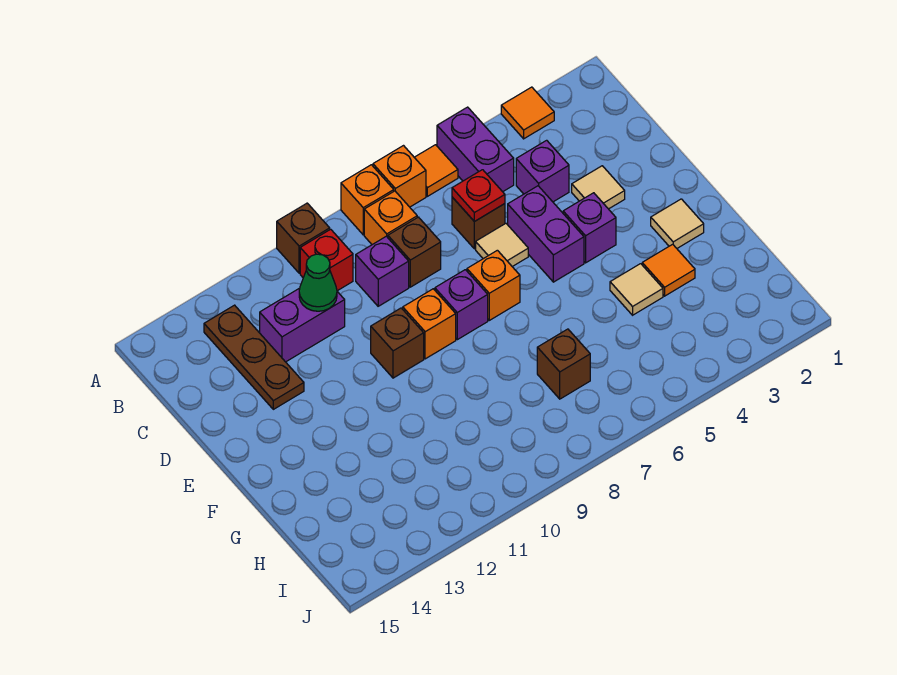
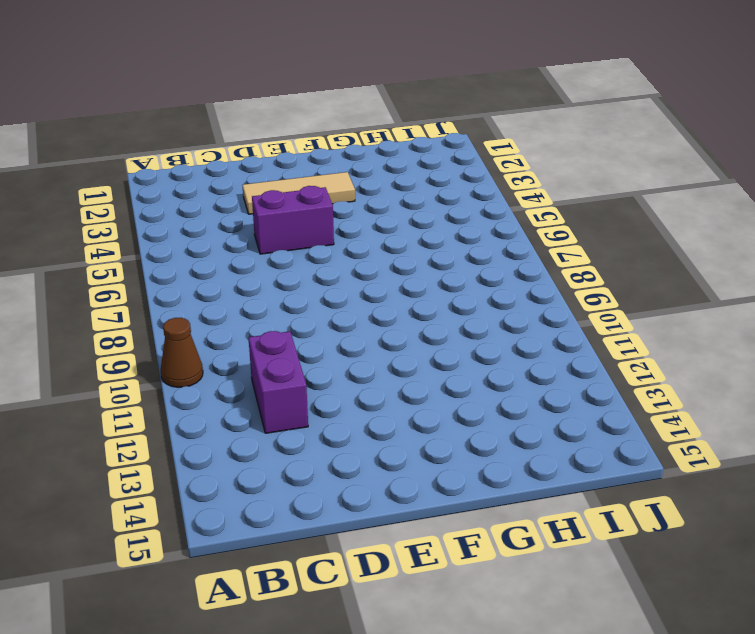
brown cone A10 level 1 -> brown brick A10 level 1
tan tile D3:F3 level 1 -> tan tile D3 level 1
none -> orange tile A3 level 1
none -> purple brick A5:B5 level 1
none -> orange tile A6 level 1

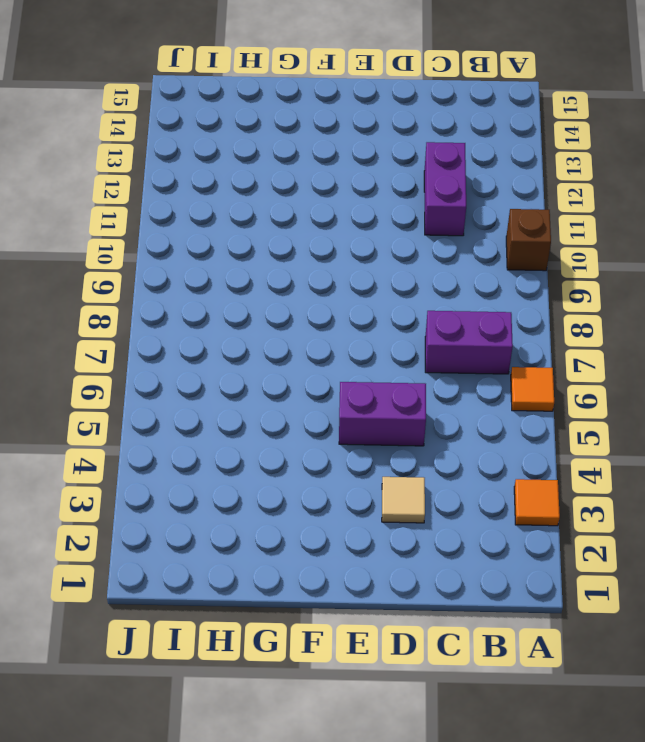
purple brick B7:C7 level 1 -> purple brick A5:B5 level 1
none -> orange brick A7 level 1
none -> orange brick A8 level 1
none -> orange brick B8 level 1

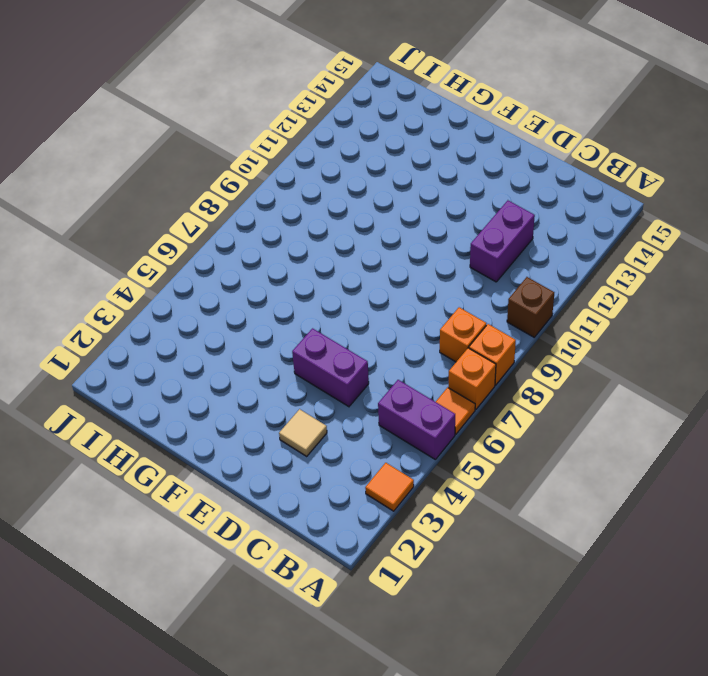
none -> red brick B10 level 1
none -> brown plate B13:D13 level 1
none -> purple brick C4 level 1

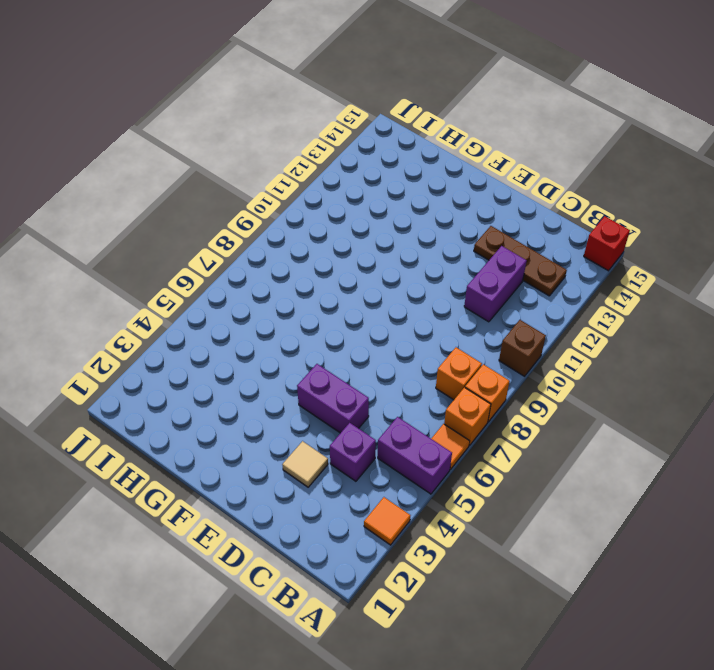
red brick A15 level 1 -> red brick B10 level 1
none -> brown brick C6 level 1
none -> brown brick C8 level 1
none -> purple brick C9 level 1

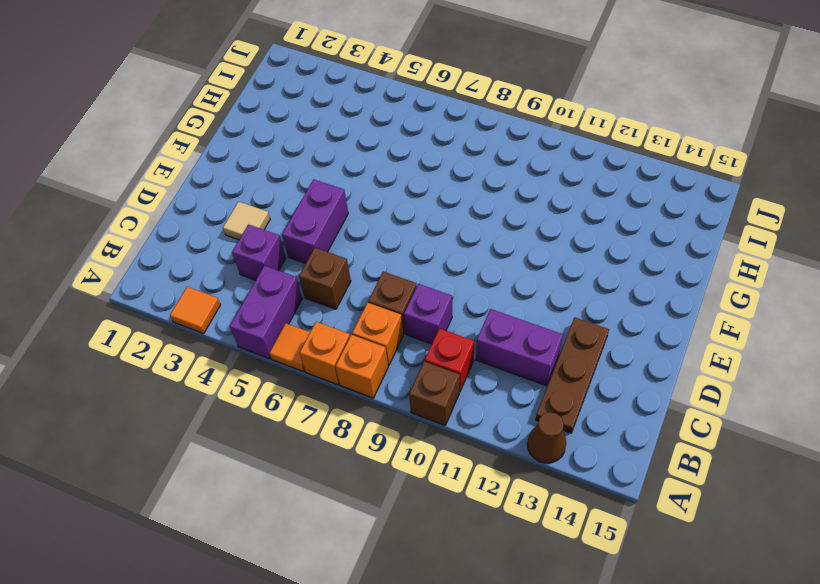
brown cone A13 level 1 -> none
none -> tan tile D6 level 1
none -> purple brick E4 level 1
none -> orange brick E7 level 1

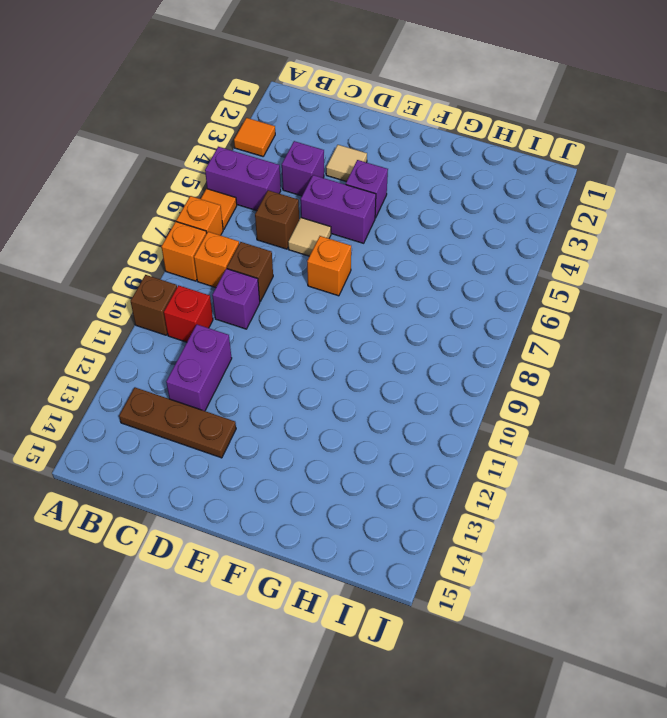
none -> purple brick E8 level 1
none -> orange brick E9 level 1
none -> brown brick E10 level 1

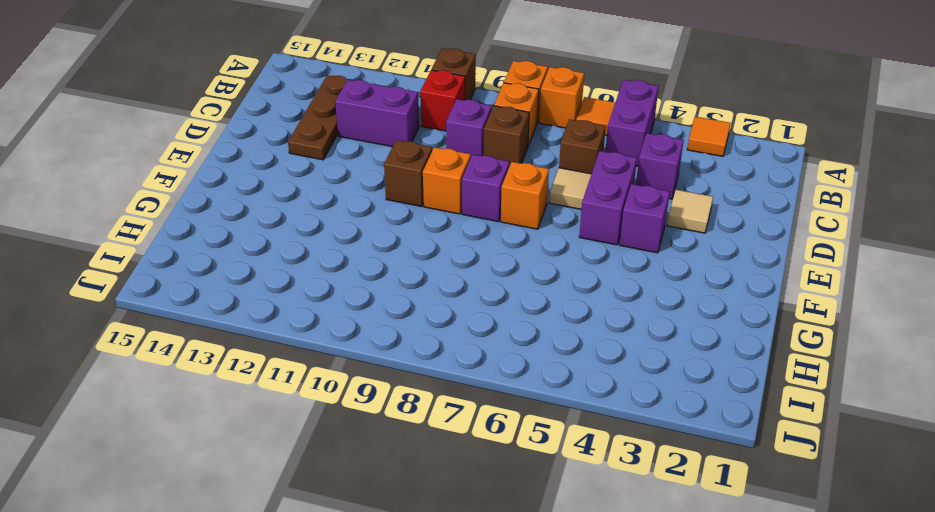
none -> tan tile F2 level 1
none -> orange tile G3 level 1
none -> tan tile G4 level 1

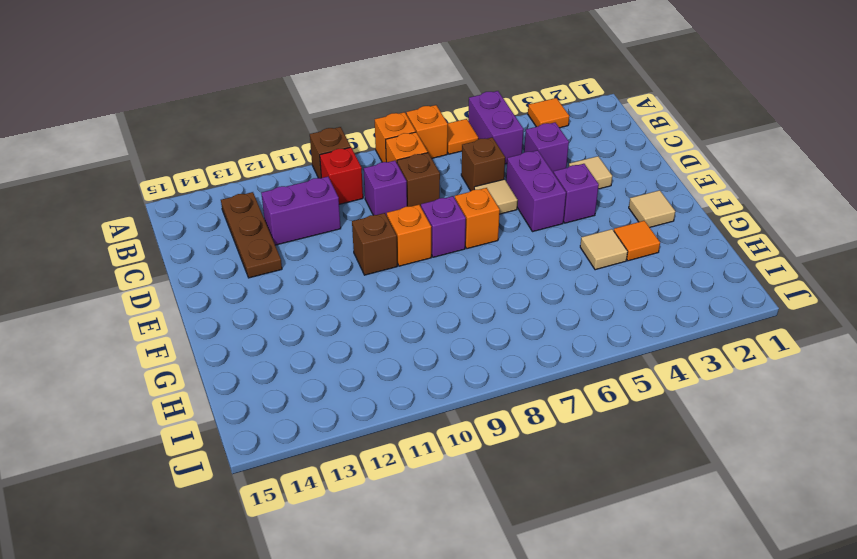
none -> brown brick H7 level 1
none -> red plate C6 level 2
none -> green cone C11 level 2

